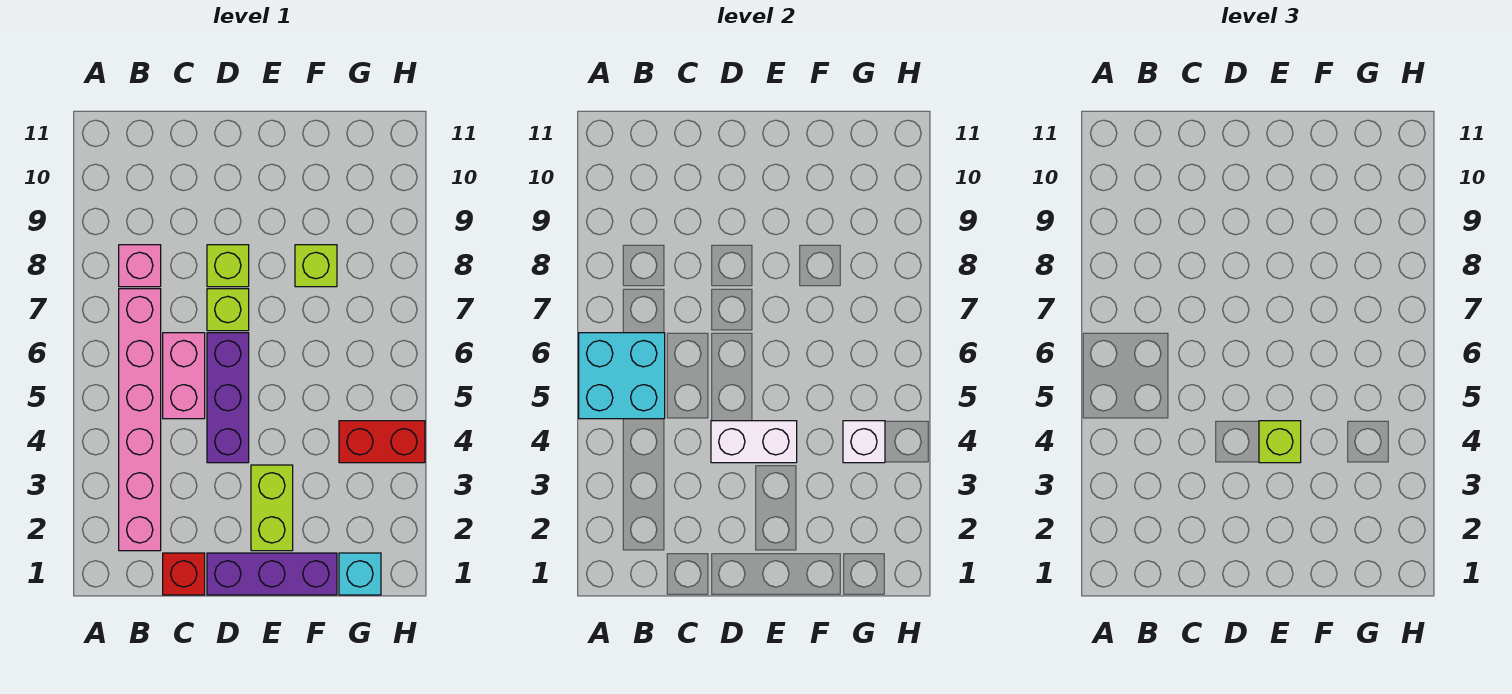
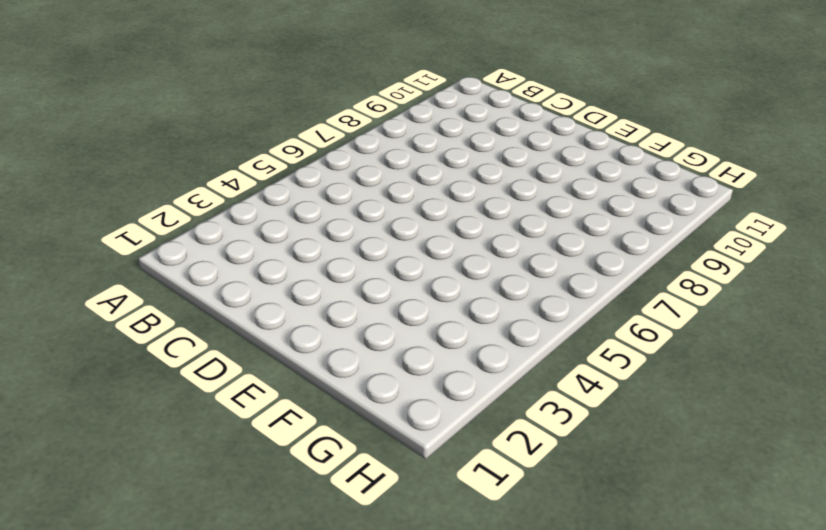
none -> pink brick B2:B7 level 1
none -> pink brick B8 level 1
none -> red brick C1 level 1

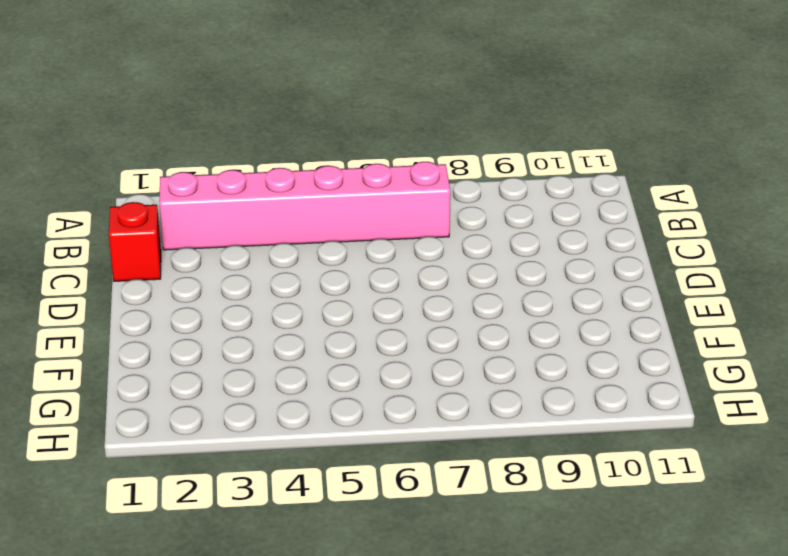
none -> pink brick B8 level 1
none -> pink brick C5:C6 level 1
none -> purple brick D1:F1 level 1

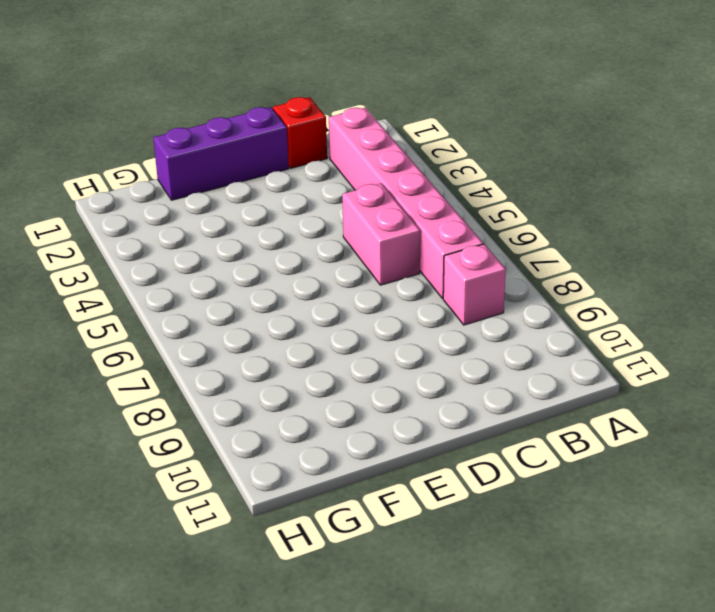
none -> purple brick D4:D6 level 1
none -> lime brick D7 level 1
none -> lime brick D8 level 1

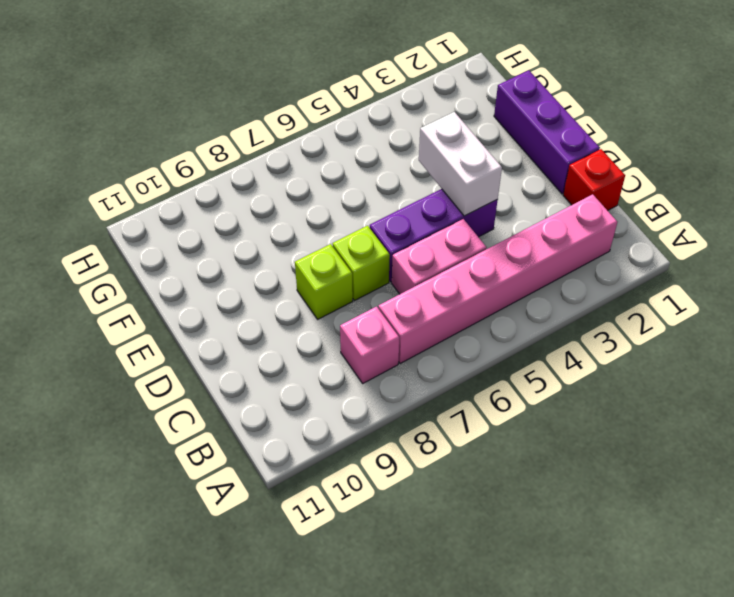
none -> lime brick E2:E3 level 1
none -> lime brick F8 level 1
none -> cyan brick G1 level 1

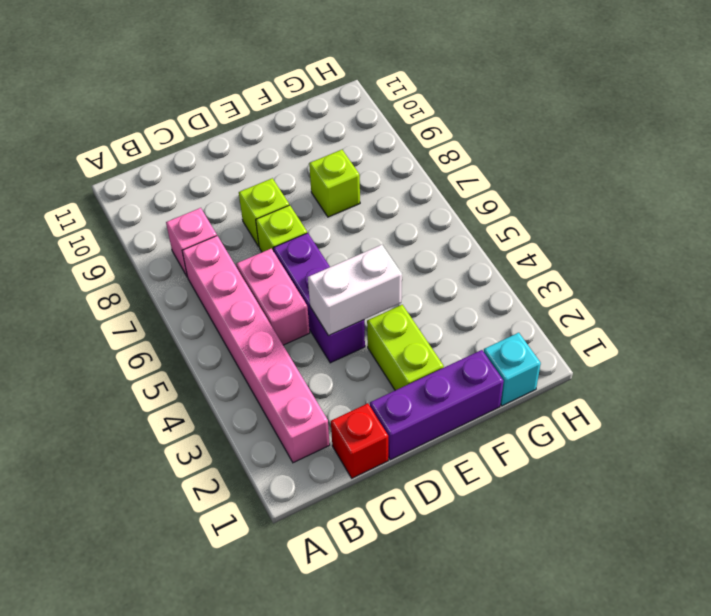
none -> red brick G4:H4 level 1
none -> cyan brick A5:B6 level 2
none -> white brick G4 level 2

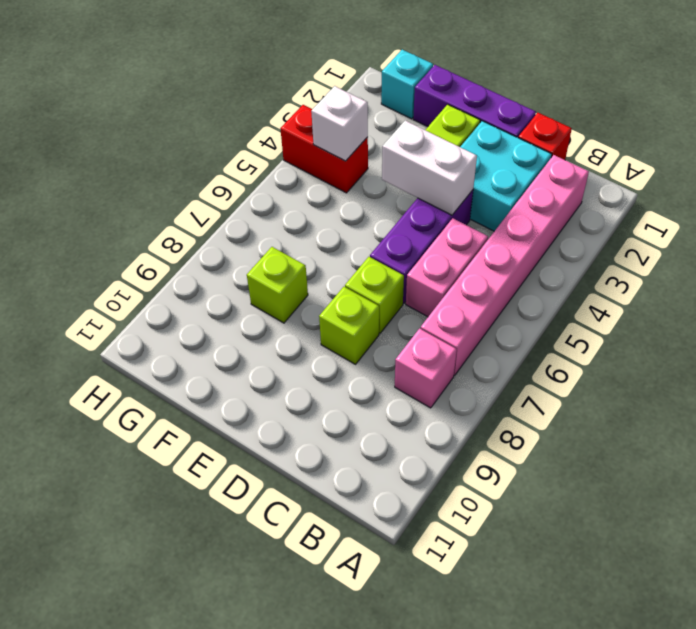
cyan brick C2:D3 level 1 -> cyan brick A5:B6 level 2
none -> lime brick E4 level 3

